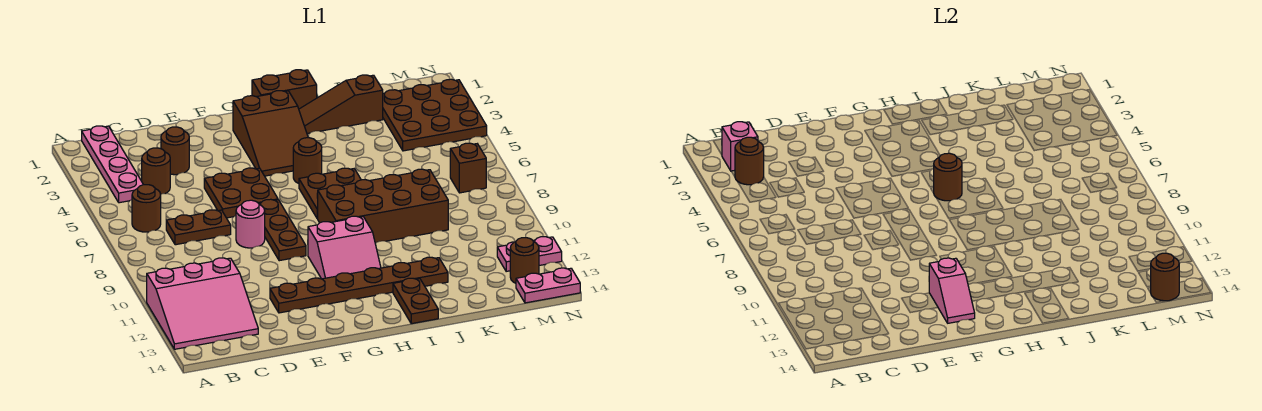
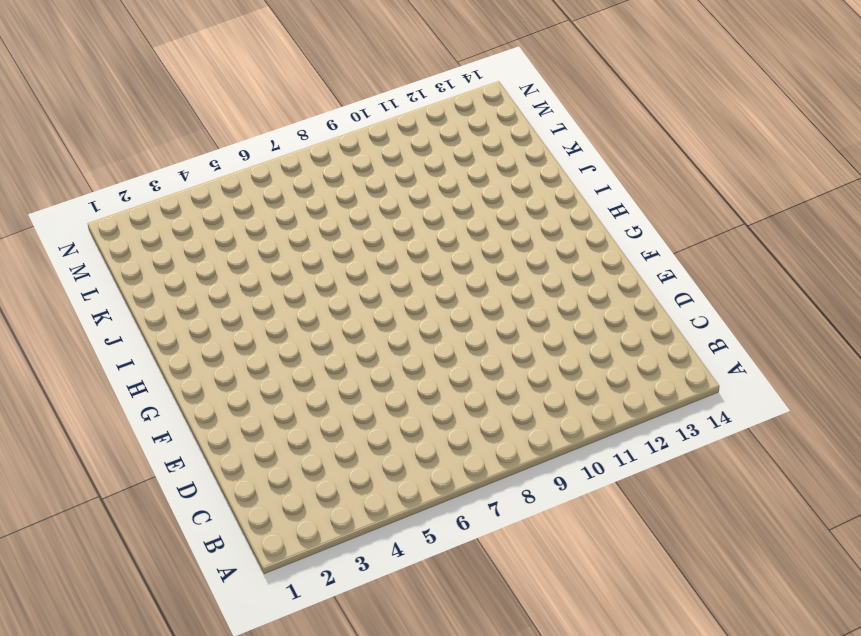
none -> pink slope A11:C13 level 1 top 11
none -> pink plate B1:B4 level 1
none -> brown round brick B6 level 1

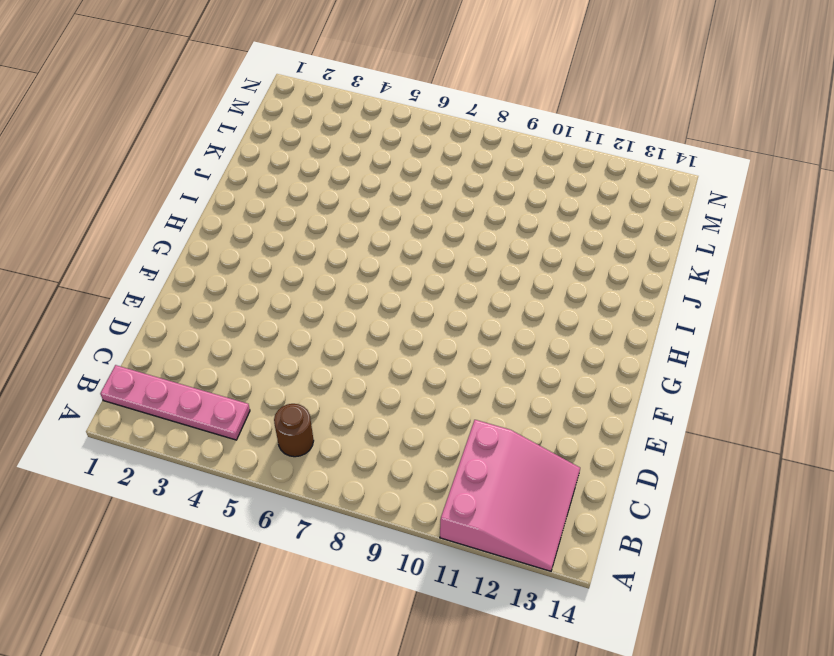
none -> brown round brick C4 level 1
none -> brown plate C7:D7 level 1
none -> brown round brick D3 level 1

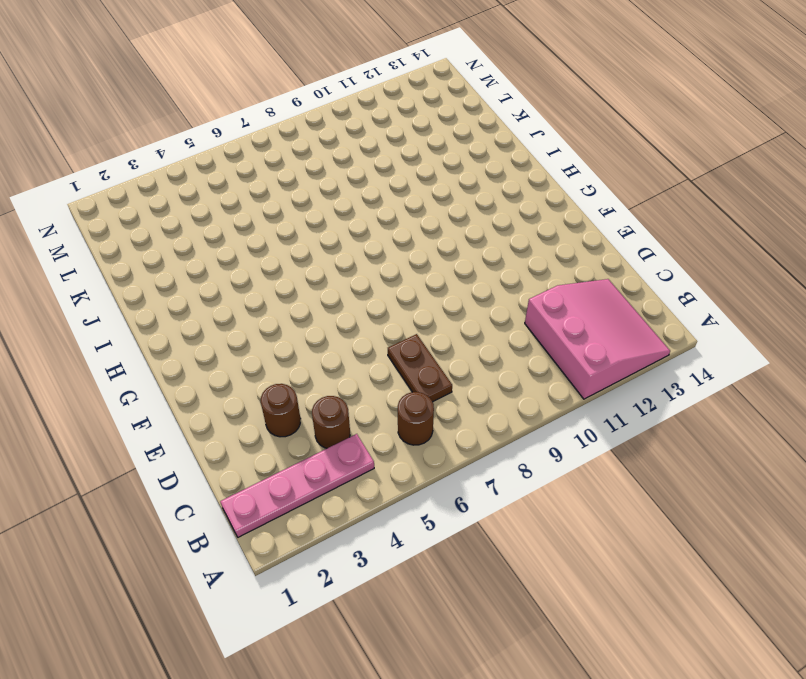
none -> brown plate E5:F6 level 1
none -> pink round brick E8 level 1
none -> brown plate E12:J12 level 1

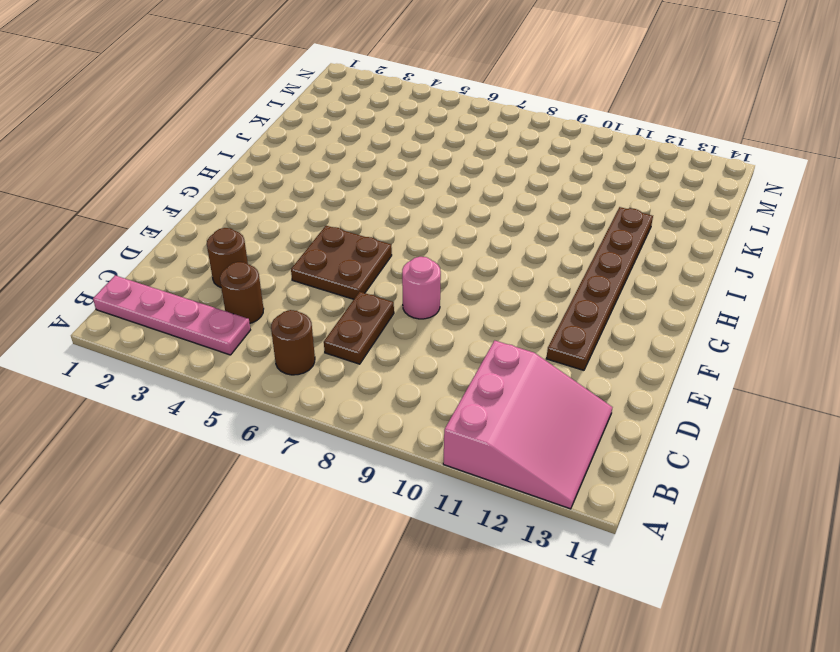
none -> brown plate F7:F9 level 1
none -> brown slope G2:H4 level 1 top 2
none -> pink slope G10:H11 level 1 top 10

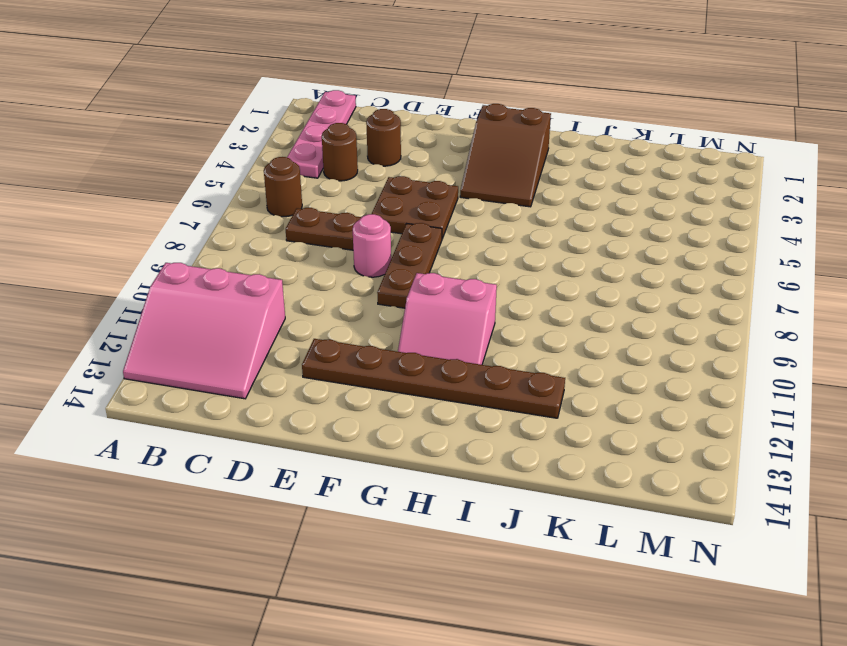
none -> brown brick H1:I1 level 1
none -> brown round brick H5 level 1
none -> brown plate H6:I7 level 1

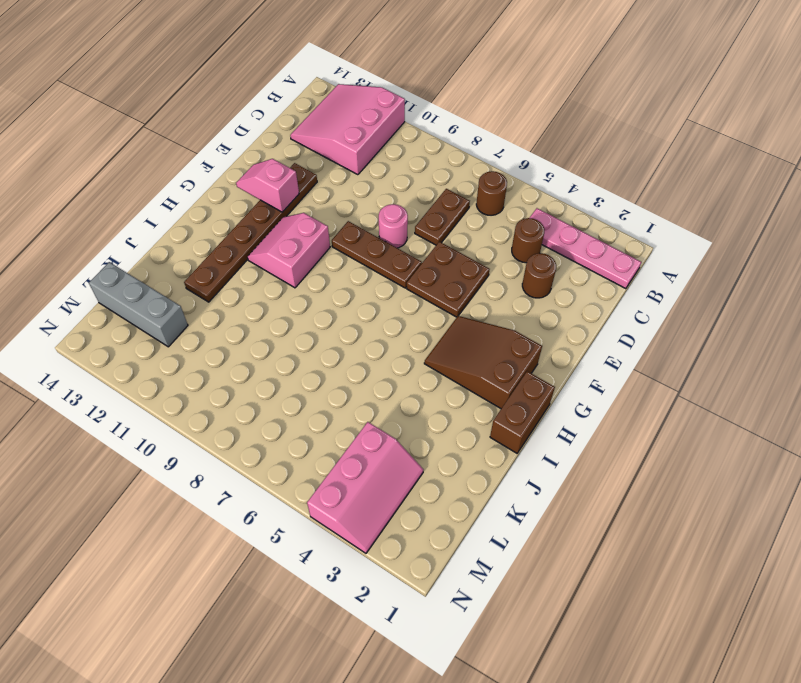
pink slope L3:N4 level 1 top 4 -> brown plate L2:N4 level 1
grey brick L12:L14 level 1 -> none
none -> brown round brick H5 level 1
none -> brown plate H6:I7 level 1
none -> brown brick H8:K9 level 1

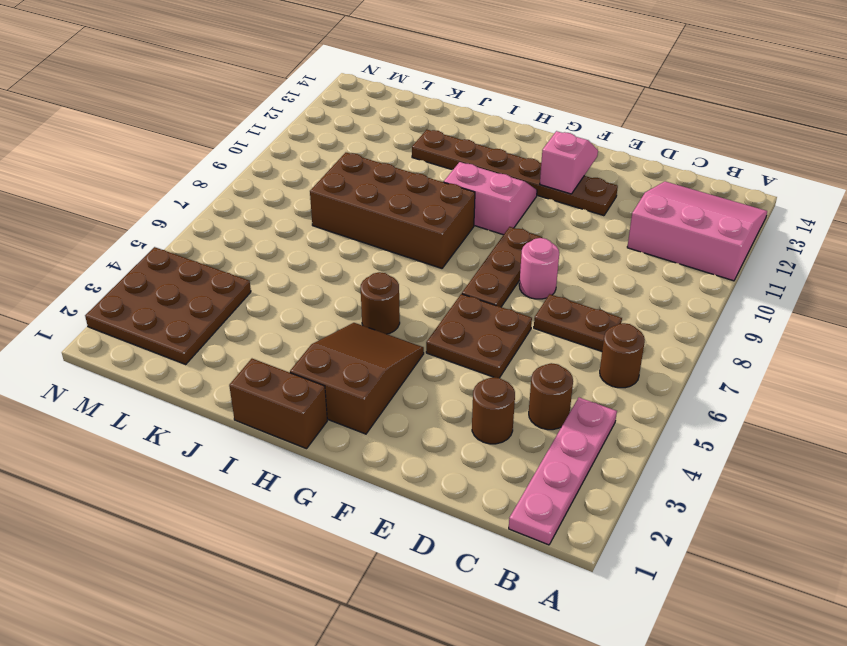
none -> brown plate H6:I7 level 1
none -> brown slope I2:K2 level 1 top K
none -> brown plate I13:I14 level 1

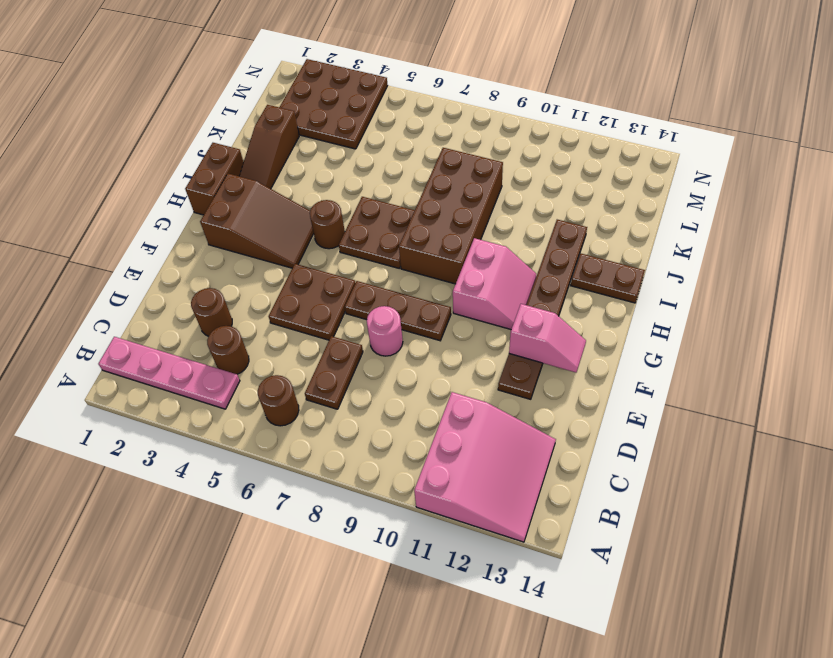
none -> brown brick M7 level 1
none -> pink plate M12:N12 level 1
none -> brown round brick M13 level 1

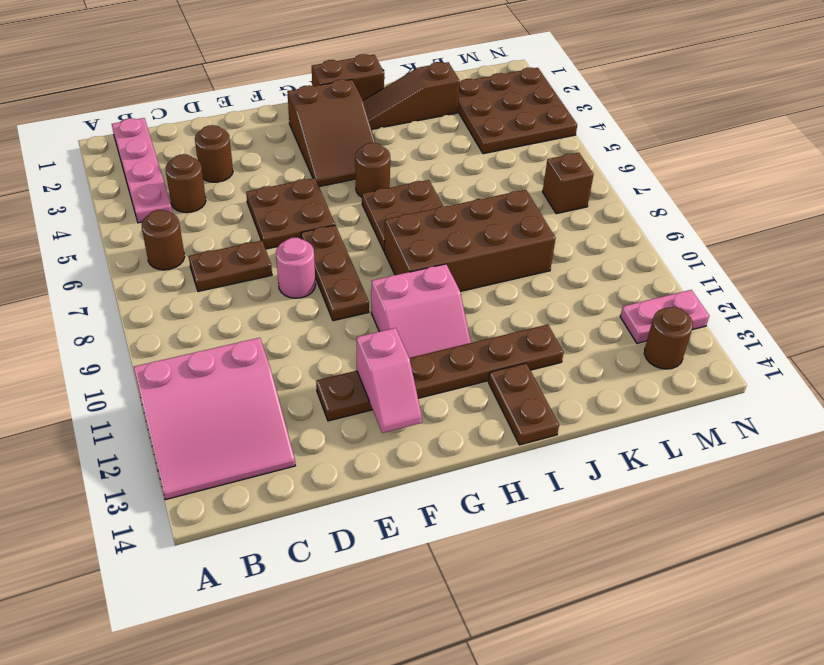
none -> pink plate M14:N14 level 1
none -> pink brick B2 level 2
none -> brown round brick B3 level 2

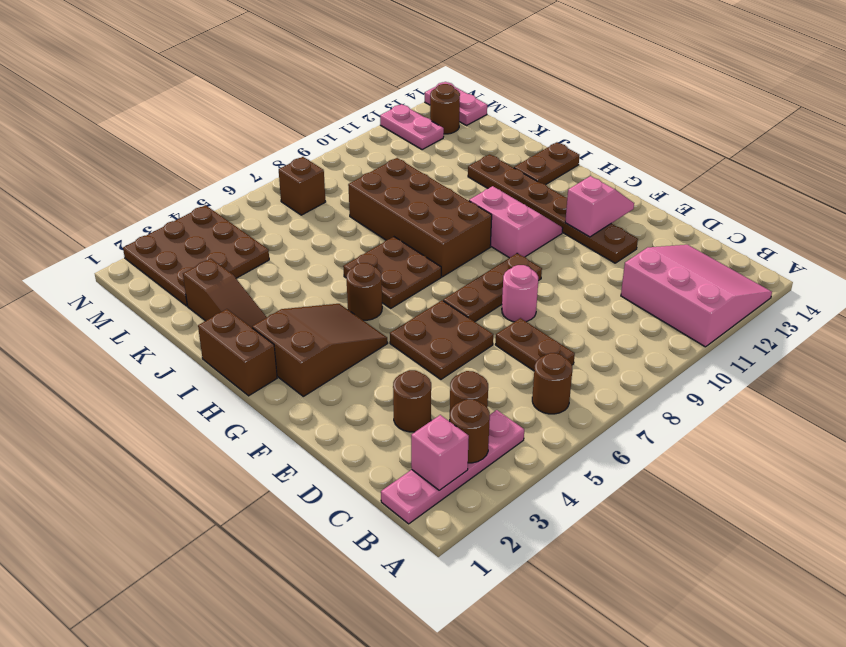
none -> brown round brick H6 level 2
none -> brown round brick M14 level 2

